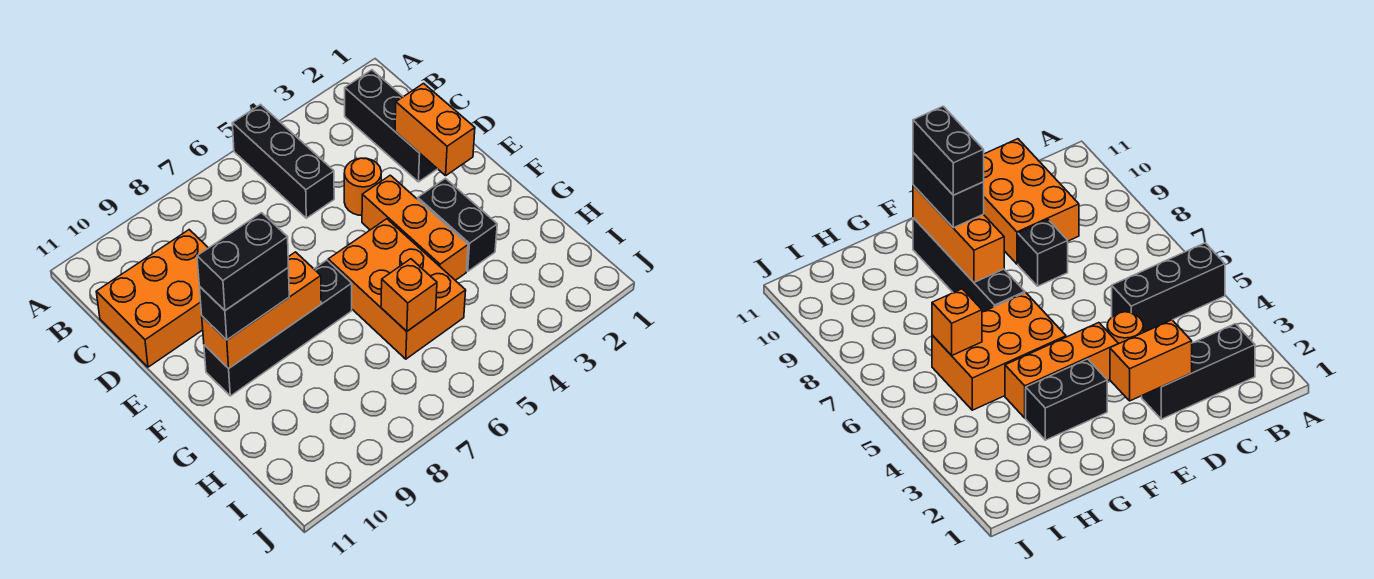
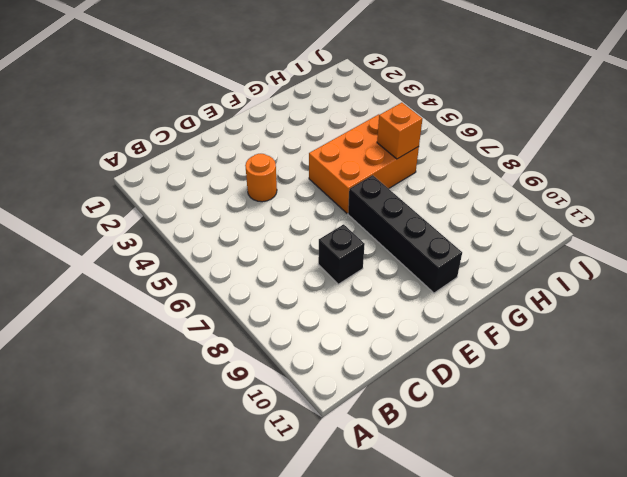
none -> black brick A5:C5 level 1
none -> black brick B2:D2 level 1
none -> orange brick C9:D11 level 1

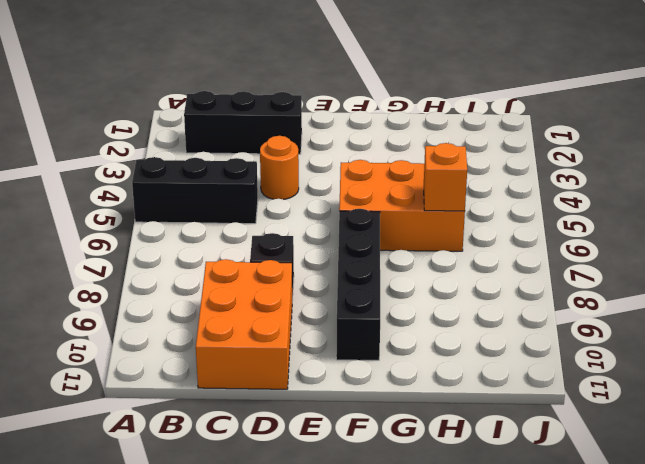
none -> orange brick E4:G4 level 1
none -> black brick F3:G3 level 1
none -> orange brick D2:E2 level 2

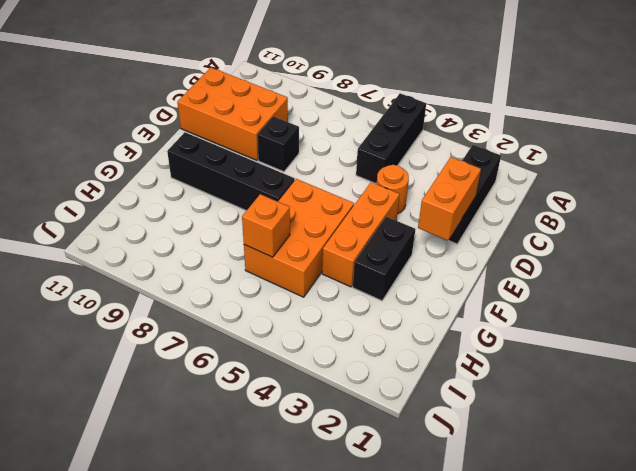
none -> orange brick F8:F10 level 2
none -> black brick F9:F10 level 3
none -> black brick F9:F10 level 4

